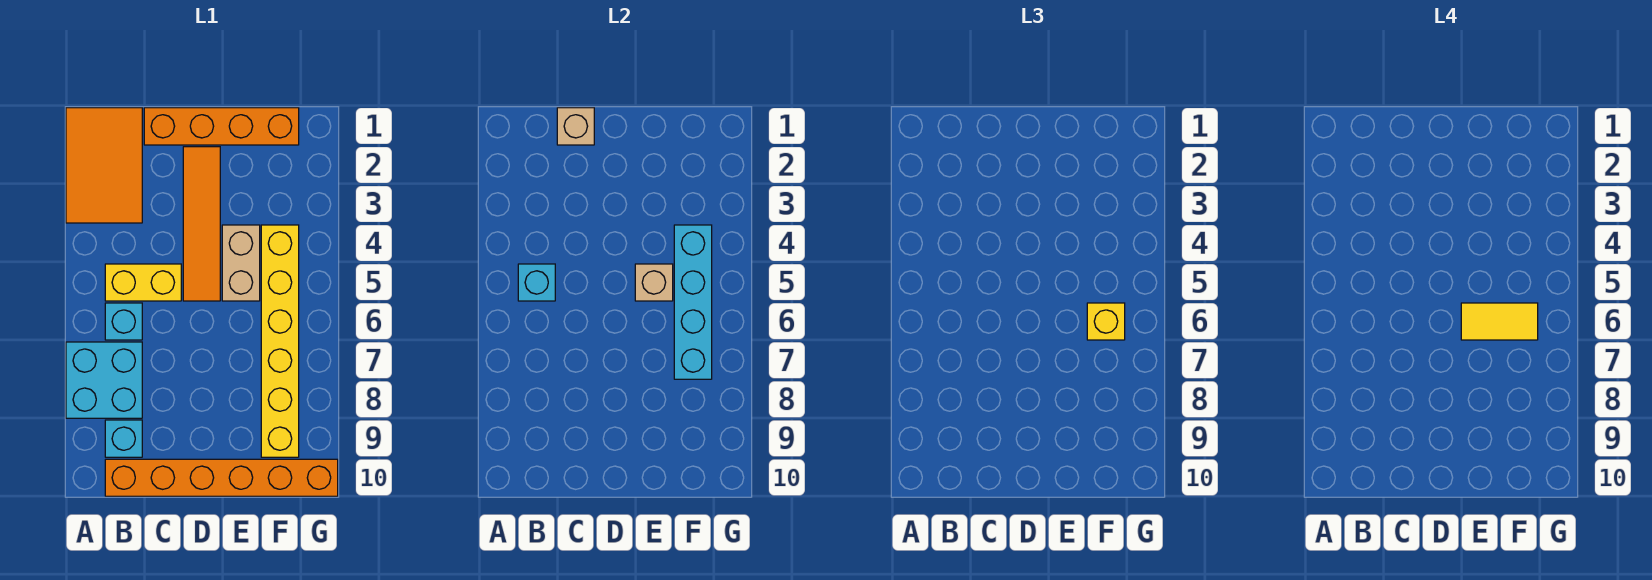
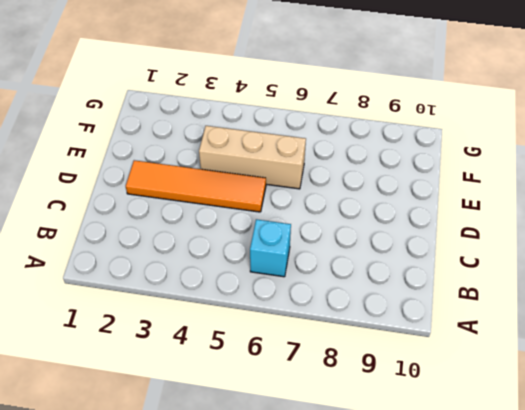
tan brick E4:E6 level 1 -> tan brick E4:E5 level 1
none -> orange tile A1:B3 level 1
none -> cyan brick A7:B8 level 1
none -> yellow brick B5:C5 level 1

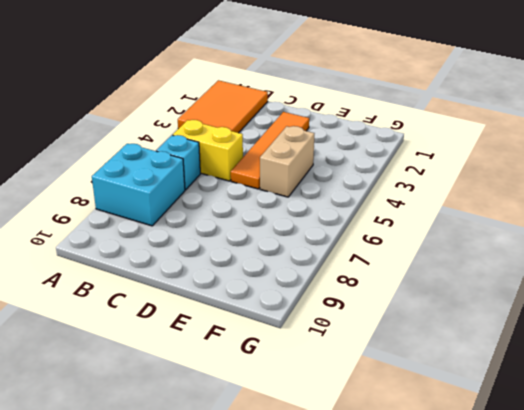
none -> cyan brick B9 level 1
none -> orange brick B10:G10 level 1
none -> orange brick C1:F1 level 1

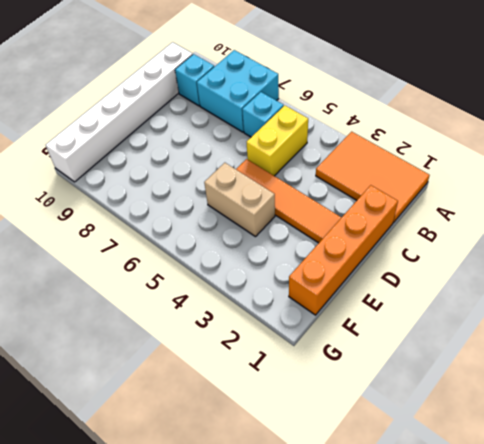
white brick B10:G10 level 1 -> orange brick B10:G10 level 1
none -> yellow brick F4:F9 level 1
none -> cyan brick B5 level 2
none -> tan brick C1 level 2

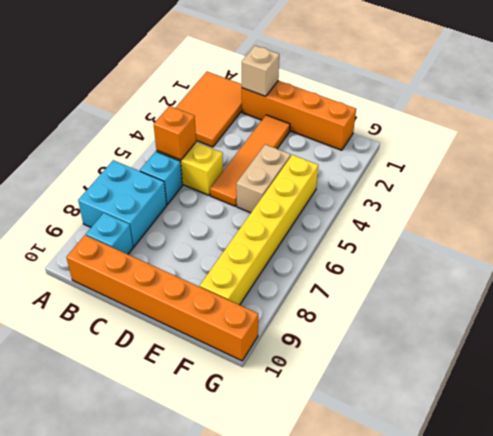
orange brick B5 level 2 -> cyan brick B5 level 2
none -> tan brick E5 level 2
none -> cyan brick F4:F7 level 2
none -> yellow brick F6 level 3

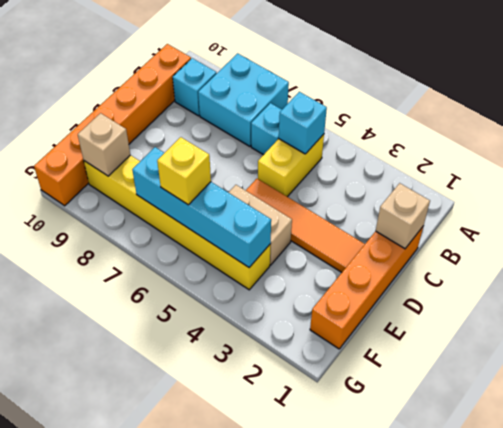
tan brick F9 level 2 -> tan brick E5 level 2
none -> orange tile A1:B3 level 1
none -> yellow tile E6:F6 level 4

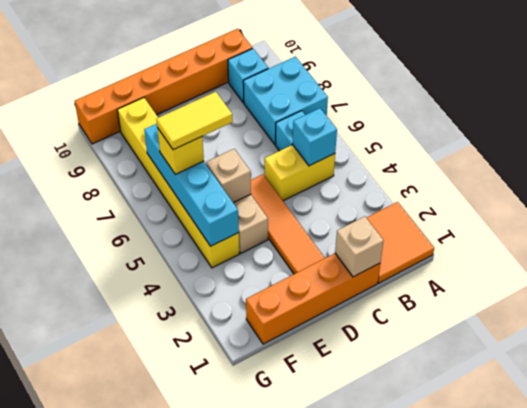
orange tile A1:B2 level 1 -> orange tile A1:B3 level 1

